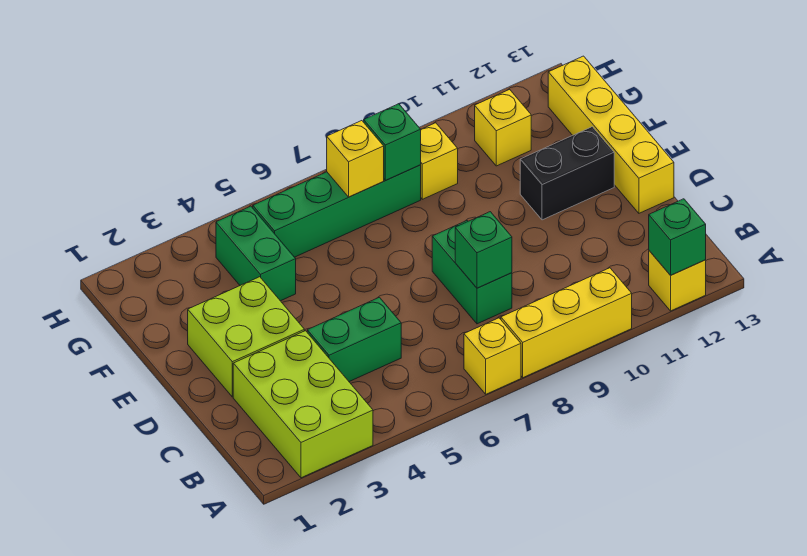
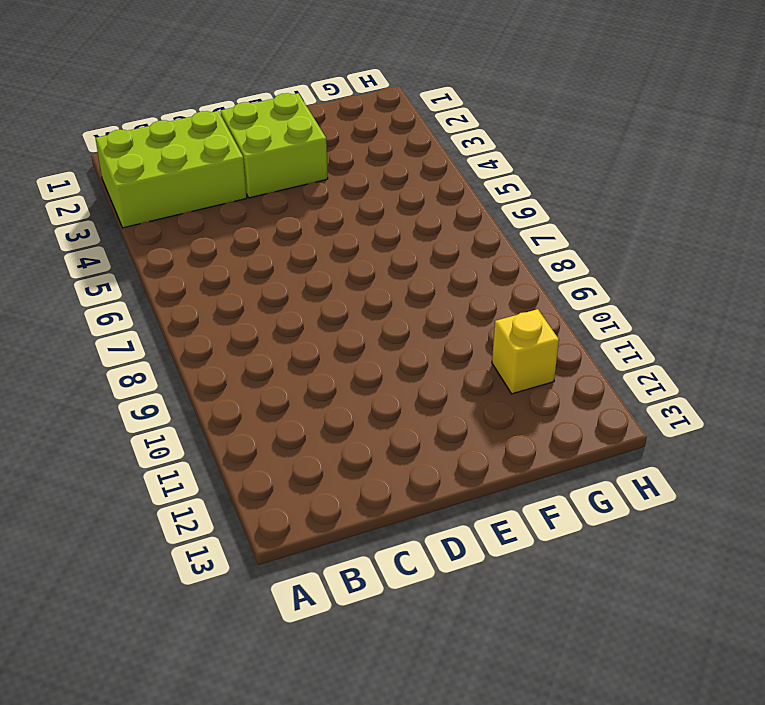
none -> yellow brick A7 level 1
none -> yellow brick A8:A10 level 1
none -> yellow brick A12 level 1

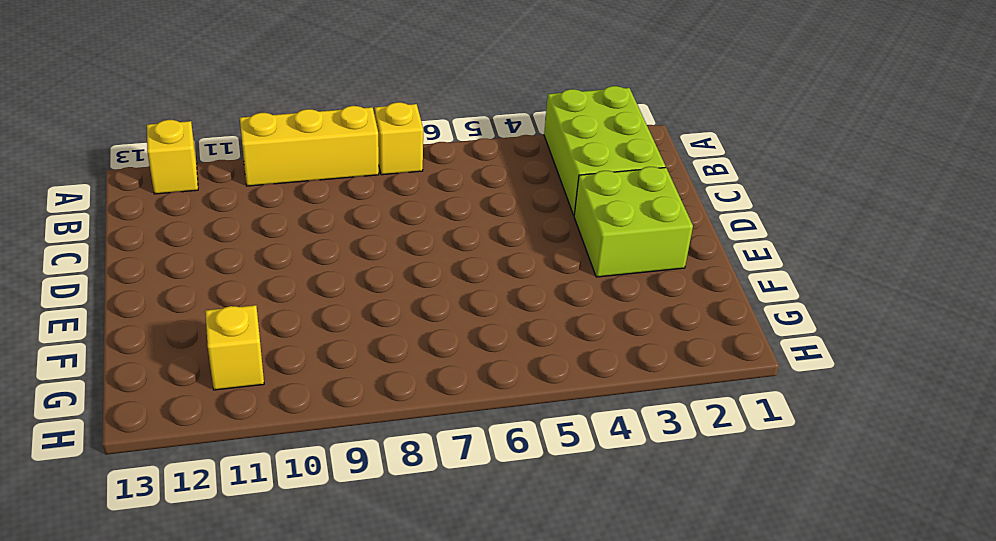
none -> green brick C4:C5 level 1
none -> green brick C8:D8 level 1
none -> yellow brick D13:G13 level 1

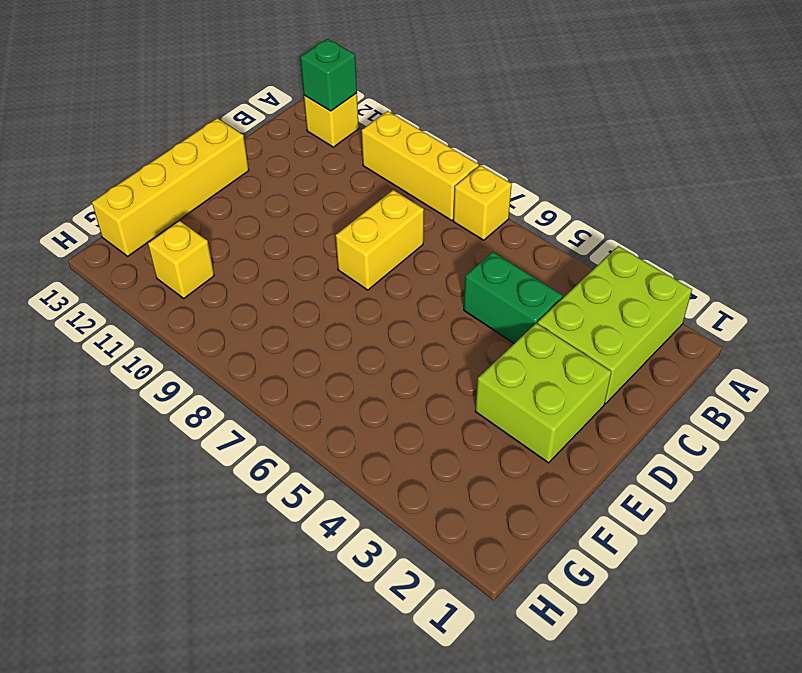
yellow brick C8:D8 level 1 -> green brick C8:D8 level 1
none -> black brick E11:E12 level 1
none -> green brick F4:G4 level 1
none -> green brick G5:G8 level 1

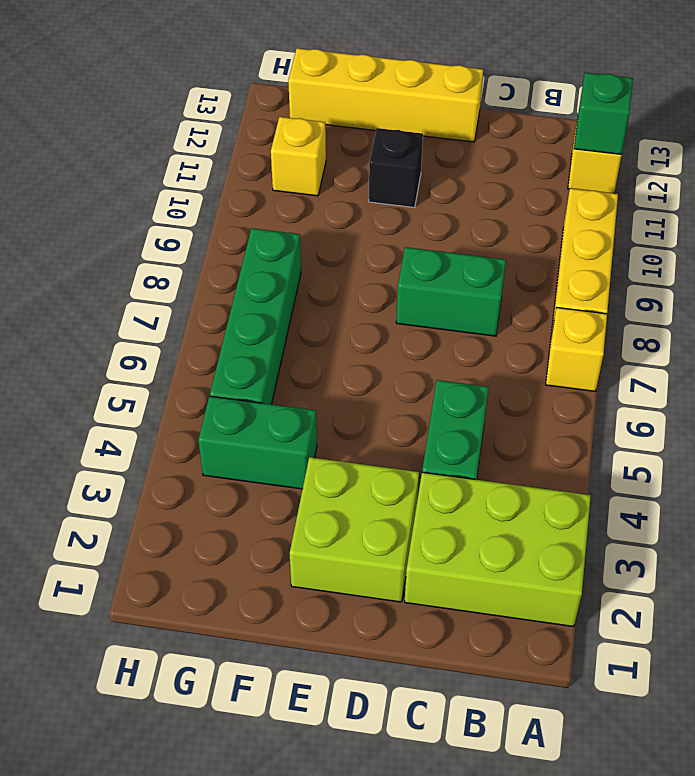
black brick E11 level 1 -> black brick E11:E12 level 1
none -> yellow brick G9 level 1
none -> green brick C8 level 2
none -> yellow brick G7 level 2

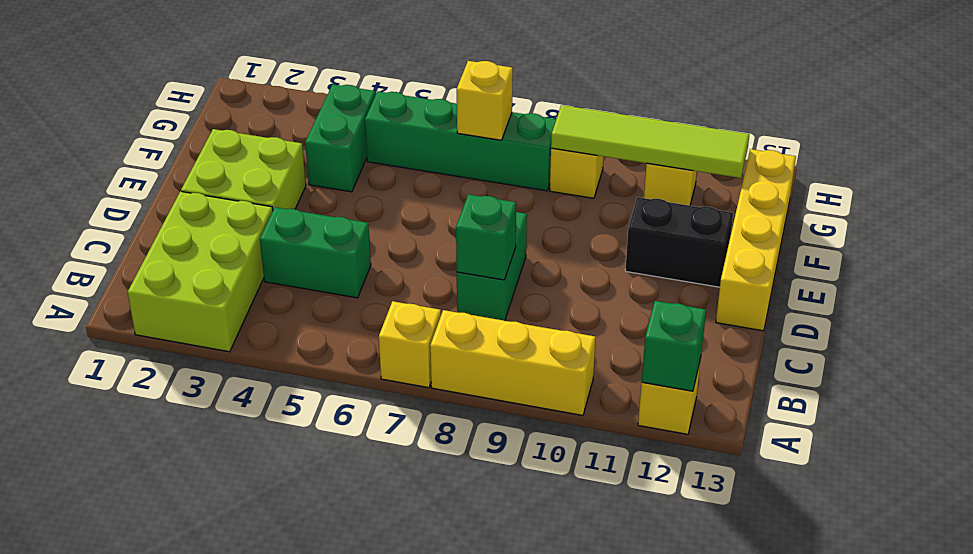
lime tile G9:G12 level 2 -> none
none -> green brick G8 level 2

